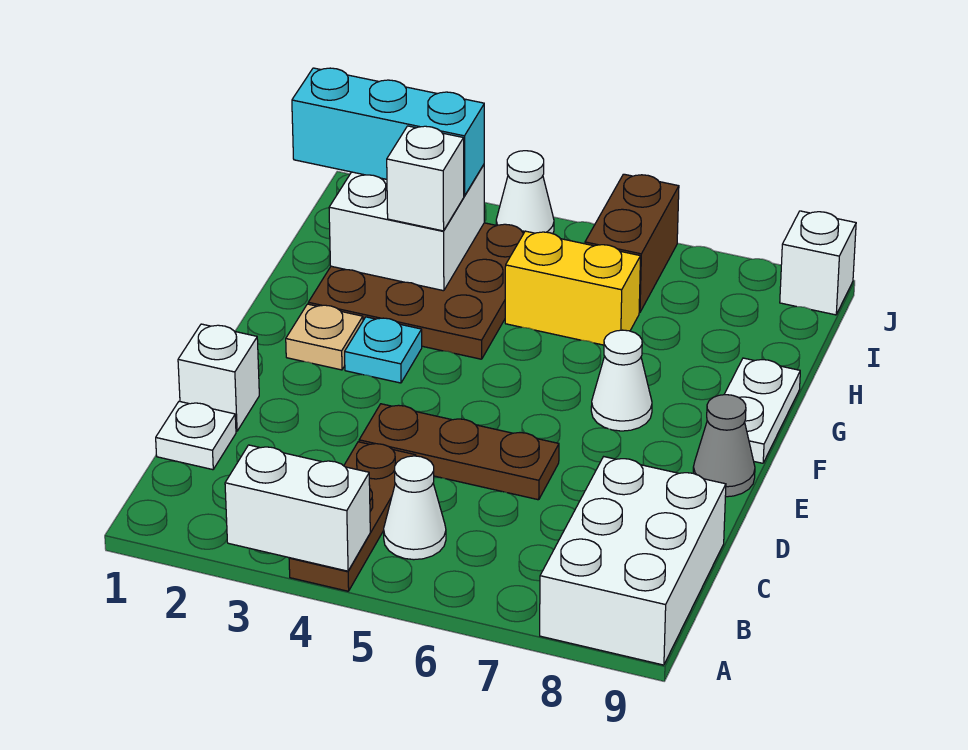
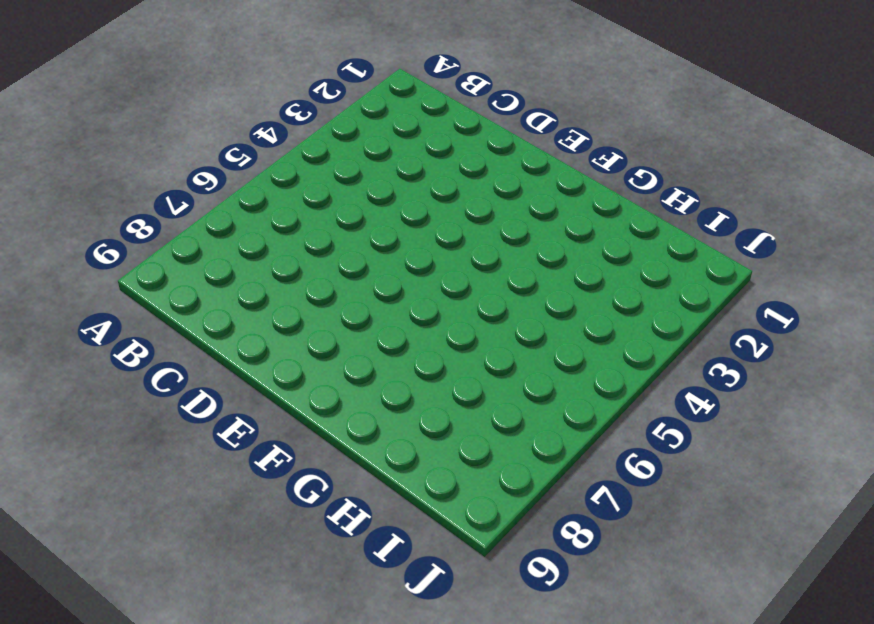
none -> brown plate A4:C4 level 1
none -> white brick A8:C9 level 1
none -> white cone B5 level 1

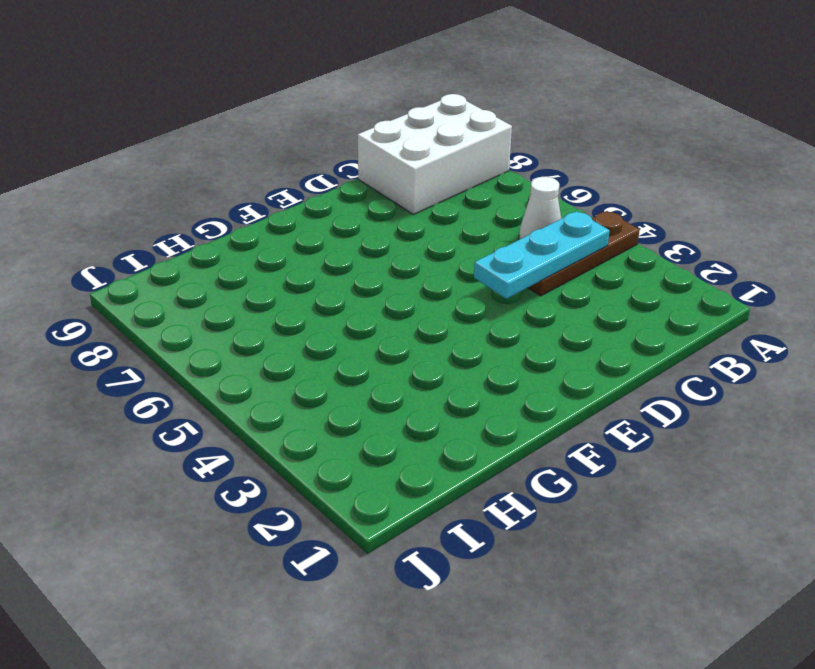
cyan plate B4:D4 level 2 -> none
none -> white plate C1 level 1
none -> white brick D1 level 1
none -> brown plate D4:D6 level 1

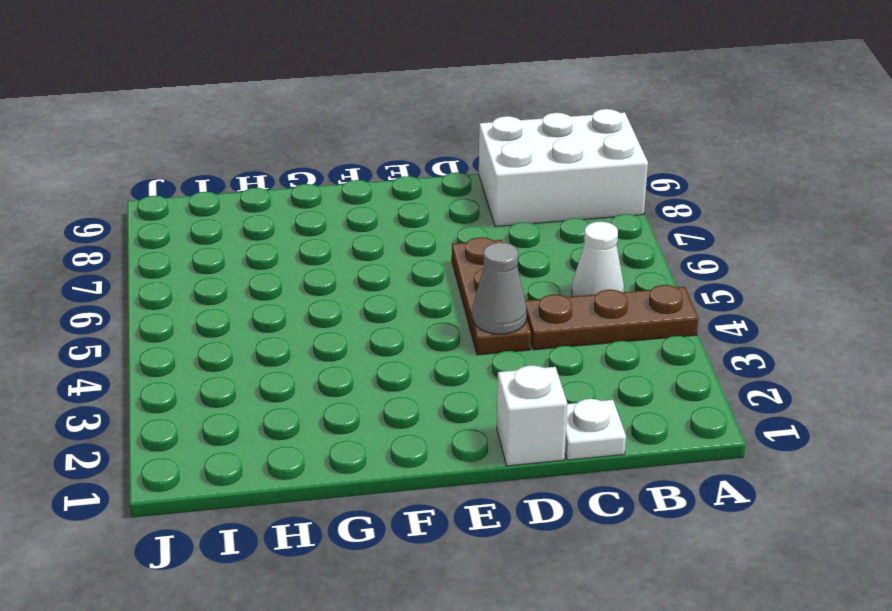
grey cone D4 level 2 -> grey cone E9 level 1
none -> tan plate F2 level 1
none -> cyan plate F3 level 1
none -> white cone F7 level 1

